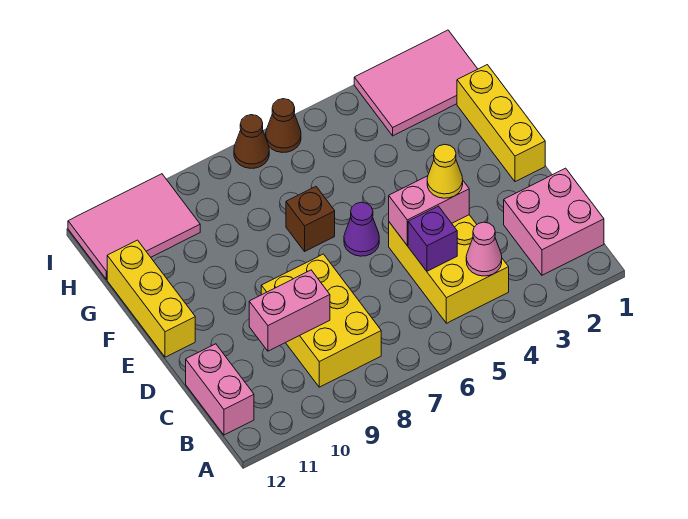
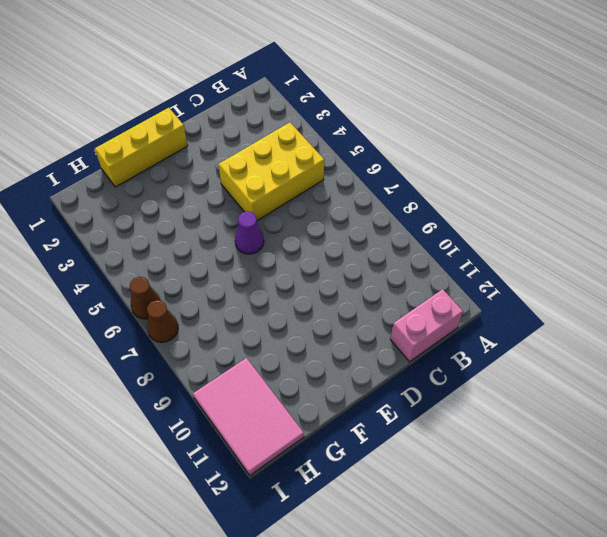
none -> pink brick B1:C2 level 1
none -> yellow brick B8:D9 level 1
none -> yellow brick E12:G12 level 1

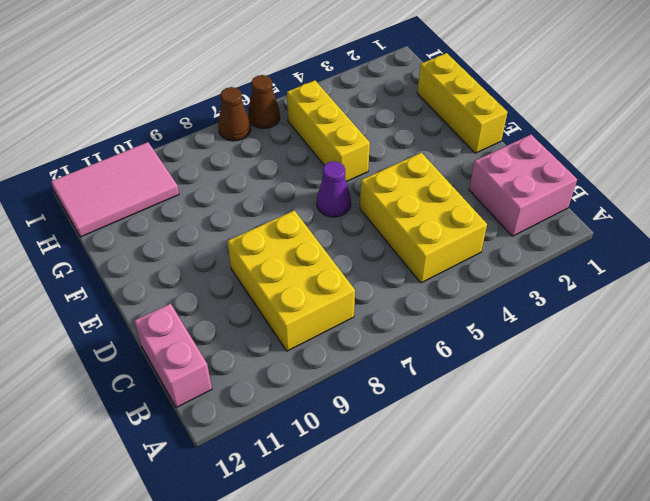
yellow brick F5:H5 level 1 -> yellow brick E12:G12 level 1
none -> brown brick F7 level 1
none -> pink tile H1:I3 level 1
none -> pink cone B4 level 2

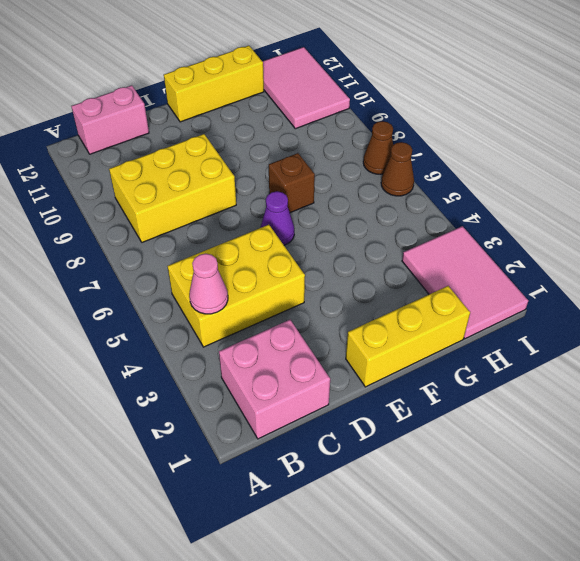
none -> purple brick C5 level 2
none -> pink brick C9:C10 level 2
none -> pink brick D4:D5 level 2

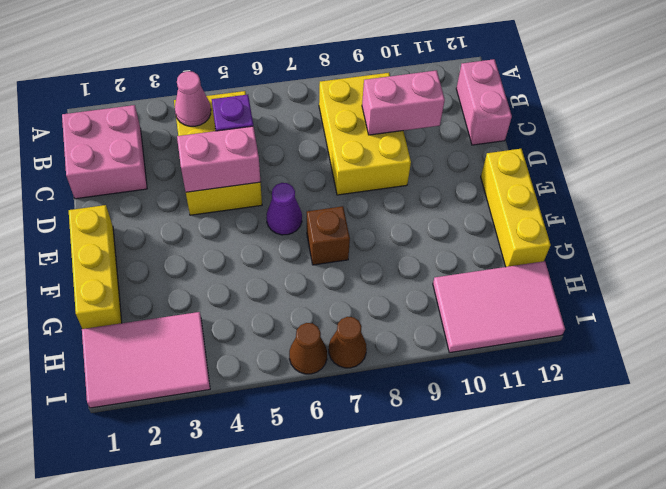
none -> yellow cone D4 level 3

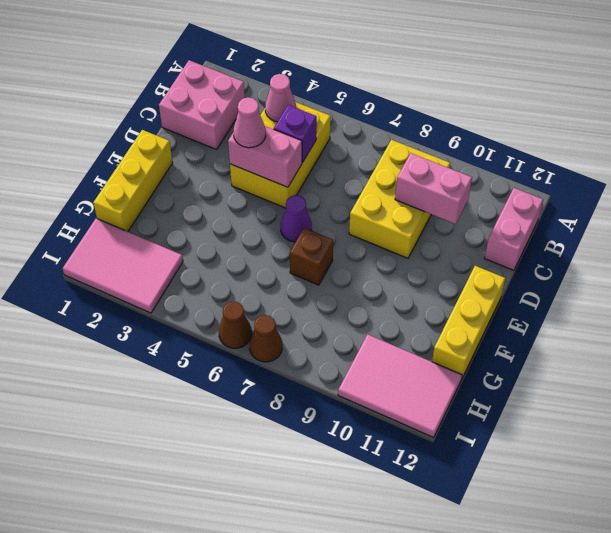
pink cone D4 level 3 -> yellow cone D4 level 3

